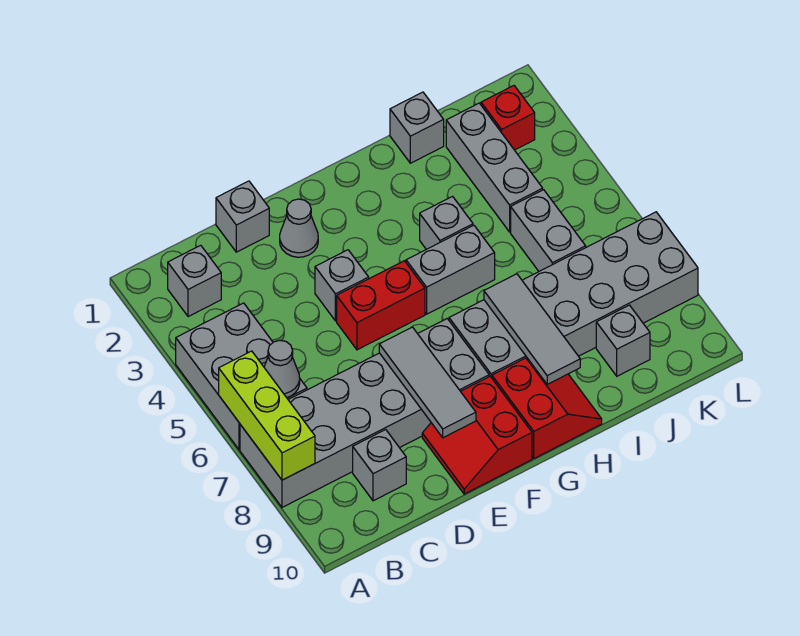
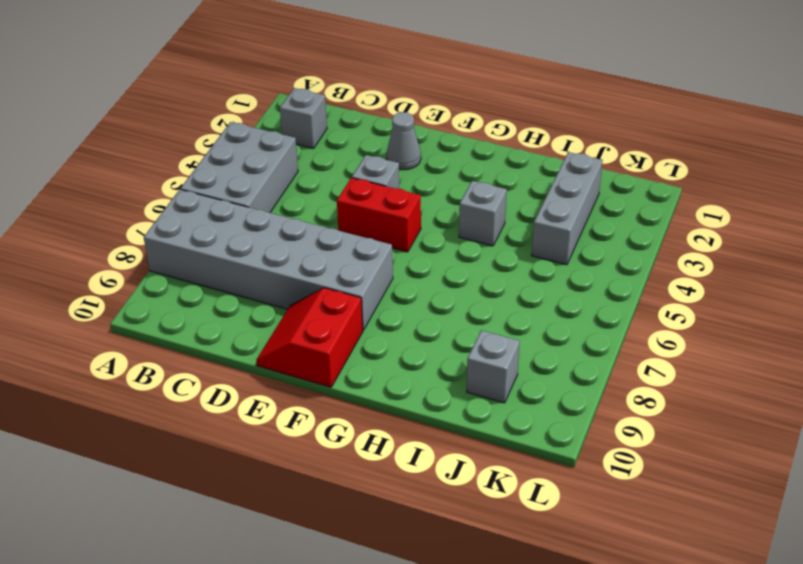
none -> grey brick C9 level 1
none -> grey brick D1 level 1
none -> grey brick G5:H5 level 1

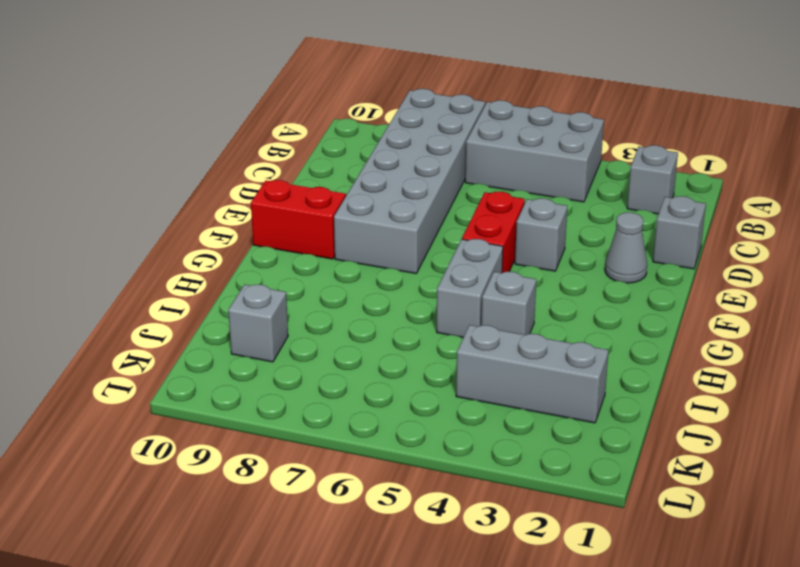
none -> grey brick C9 level 1
none -> grey brick G7:L8 level 1
none -> red slope G9:H10 level 1 top G

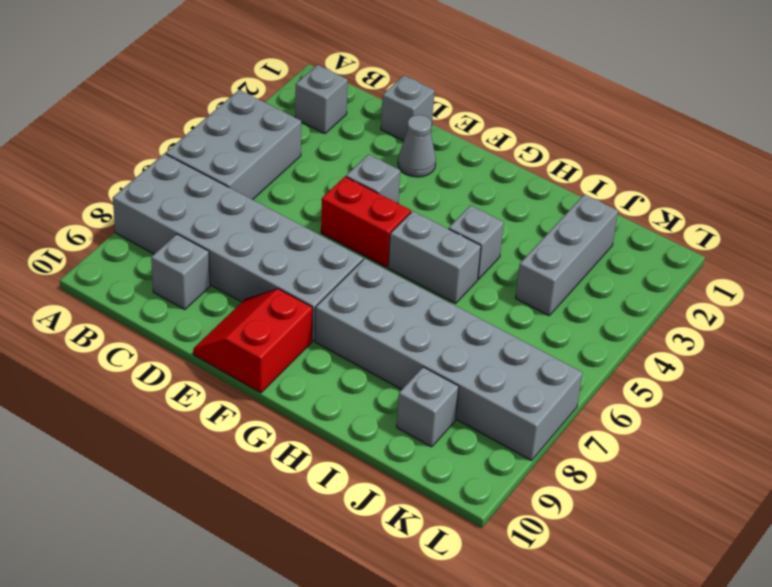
none -> red slope G9:H10 level 1 top G
none -> grey brick I1 level 1
none -> grey brick J5:J6 level 1

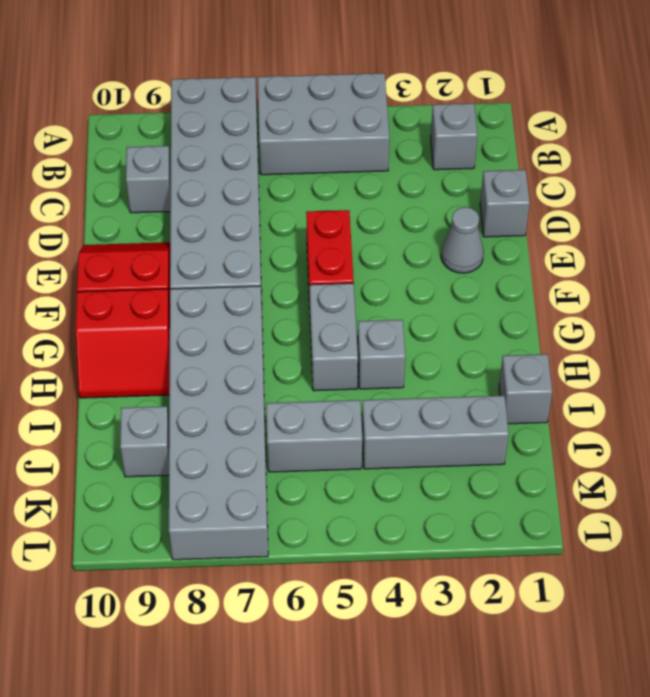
none -> grey brick E4 level 1
none -> red brick K2 level 1
none -> lime brick A6:A8 level 2

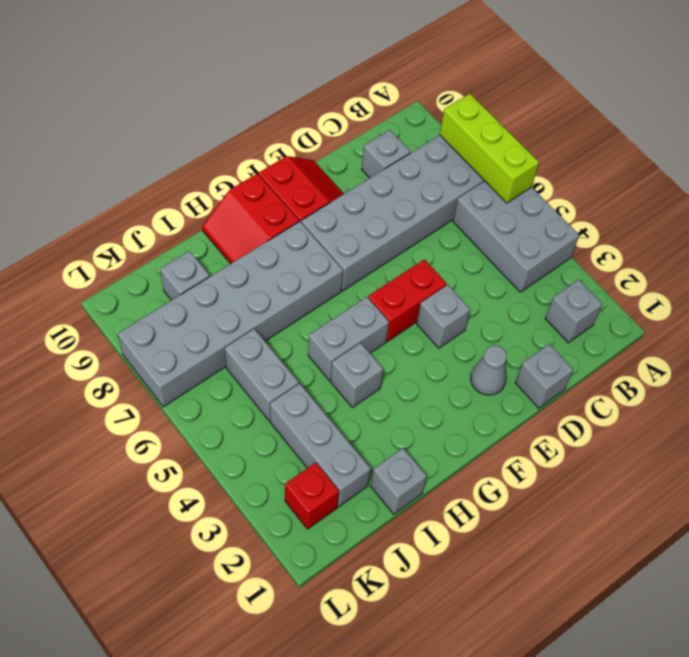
none -> grey cone B6 level 2
none -> grey tile E7:E9 level 2
none -> grey tile H7:H9 level 2

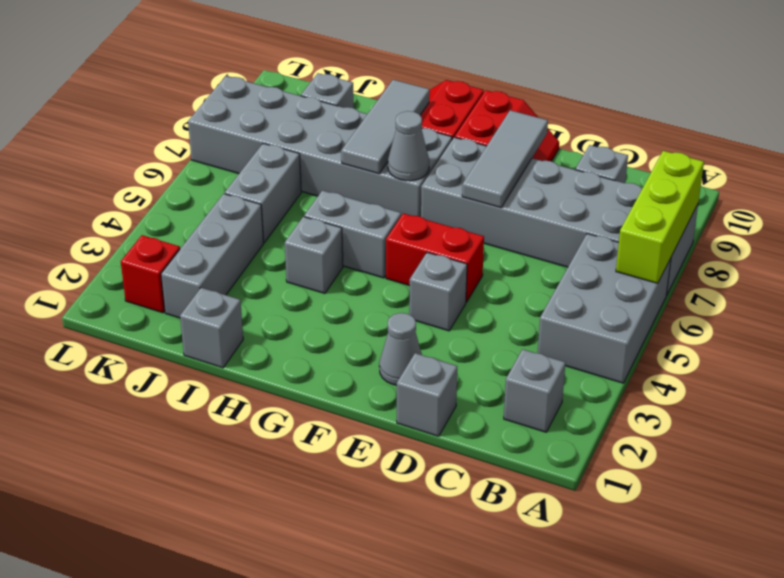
grey cone G7 level 2 -> grey cone B6 level 2

